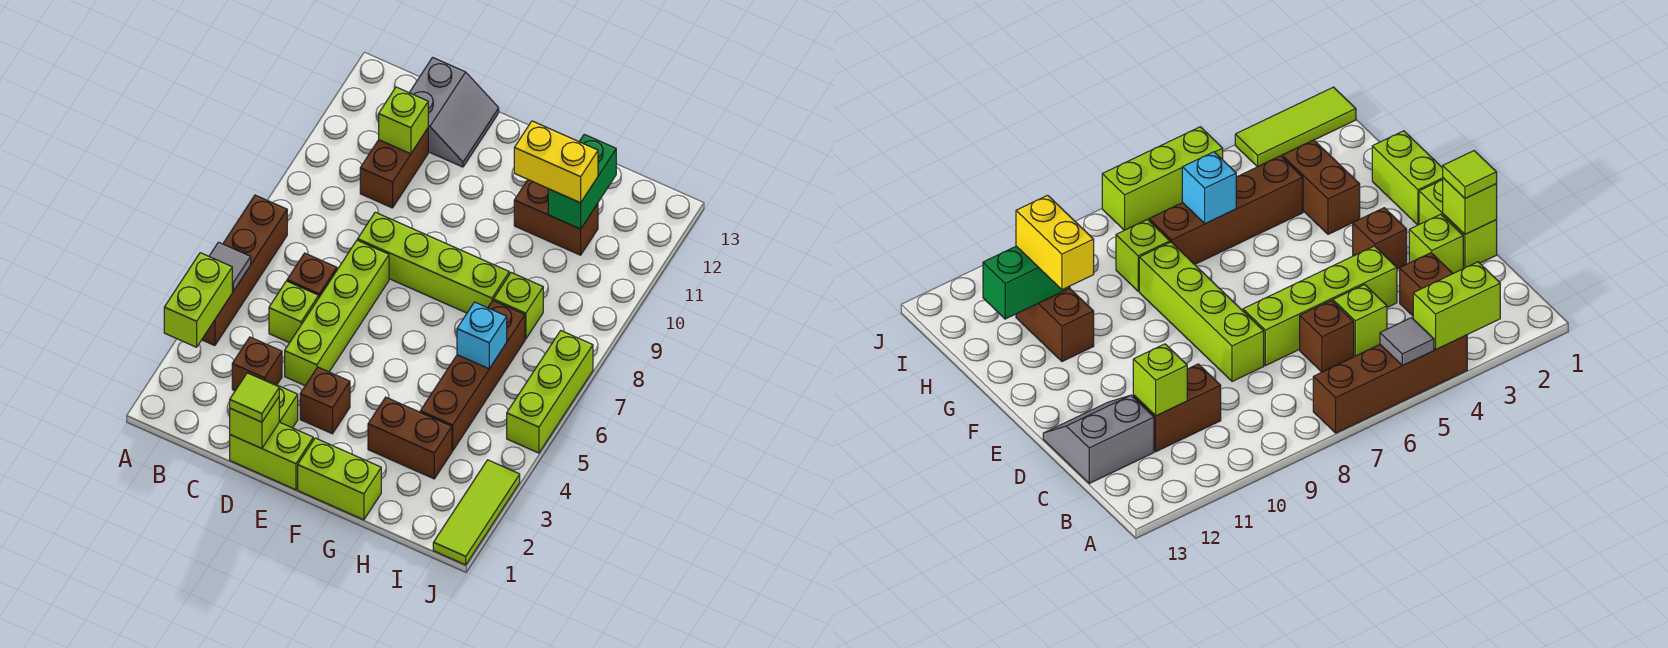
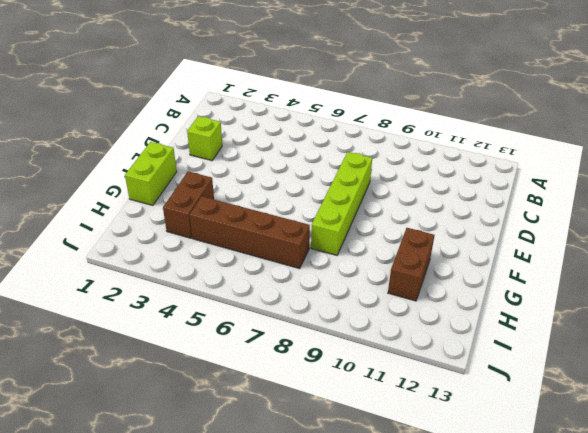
none -> brown brick A4:A7 level 1
none -> brown brick C3 level 1
none -> lime brick C5 level 1

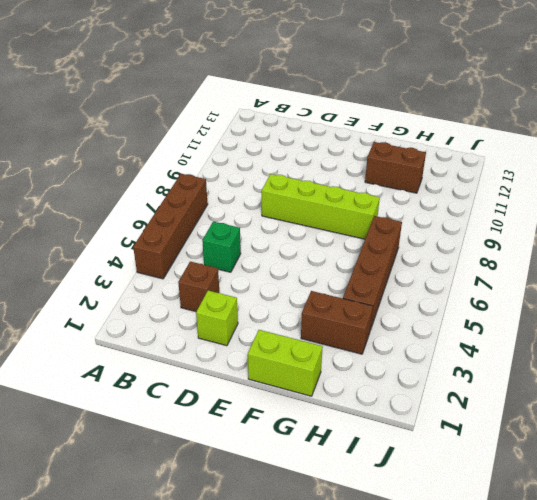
green brick C5 level 1 -> lime brick C5 level 1
none -> brown brick C6 level 1
none -> brown brick C10:C11 level 1
none -> grey slope C12:D13 level 1 top C

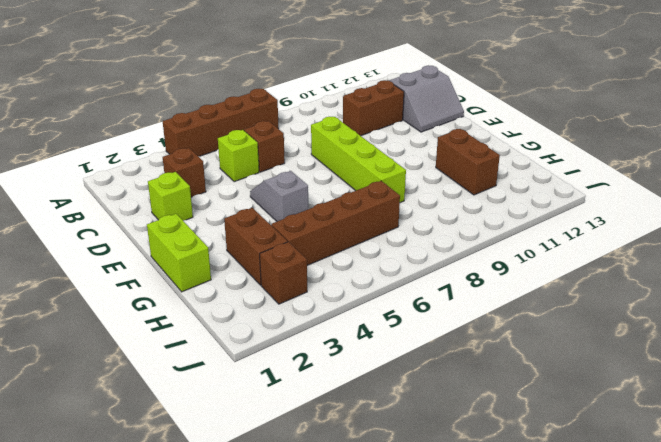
grey slope E5:F5 level 1 top F -> none
brown brick I3 level 1 -> brown brick E3 level 1
none -> lime brick D1:E1 level 1
none -> lime brick D4:D7 level 1
none -> lime brick H8 level 1

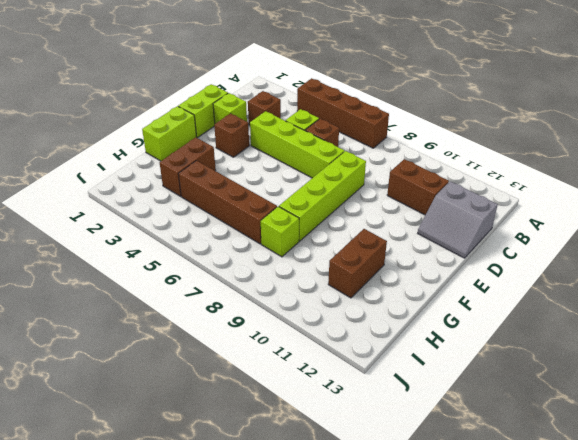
none -> lime tile J1:J3 level 1
none -> lime brick J5:J7 level 1
none -> lime brick A3:A4 level 2

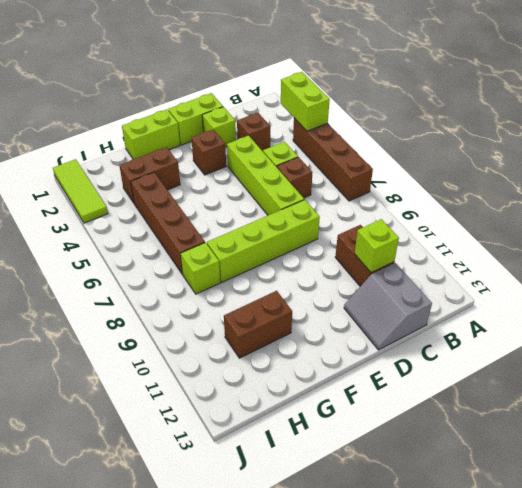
none -> lime brick J5:J7 level 1
none -> grey tile A5 level 2
none -> lime brick D1 level 2

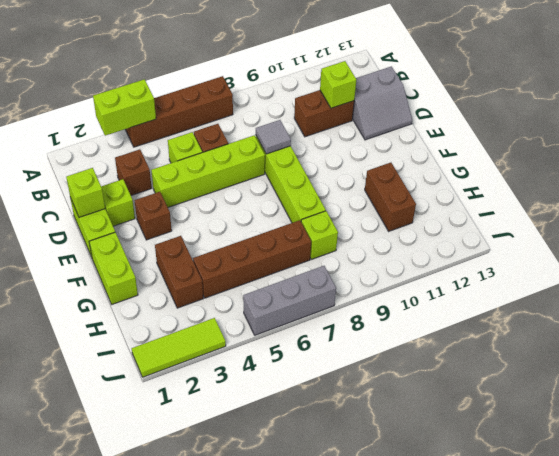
grey tile D8 level 2 -> grey tile A5 level 2
grey brick J5:J7 level 1 -> lime brick J5:J7 level 1
none -> cyan brick H6 level 2
none -> green brick H11:H12 level 2
none -> lime tile D1 level 3

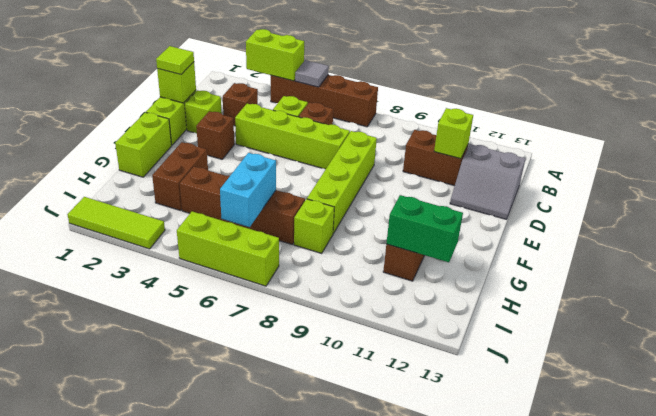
cyan brick H6:I6 level 2 -> cyan brick H6 level 2
none -> yellow brick G11:H11 level 3

